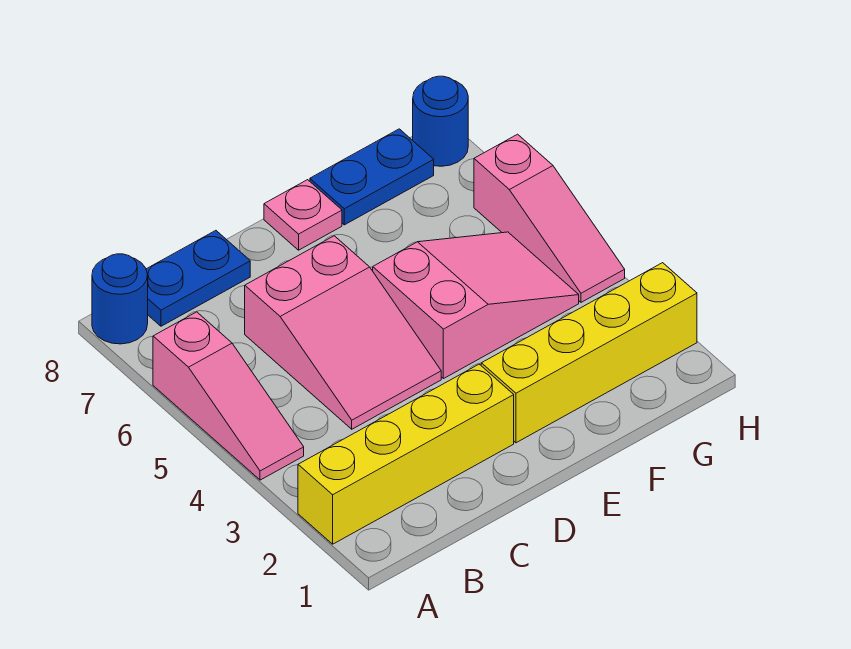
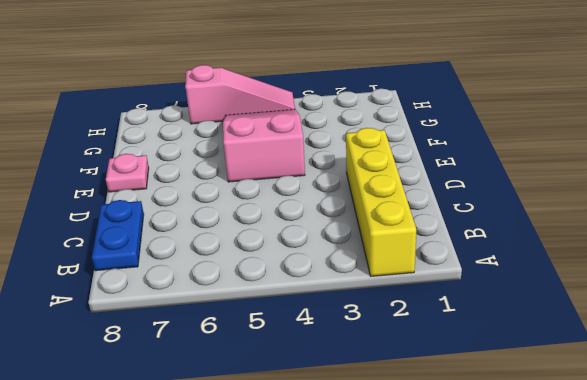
none -> pink slope A4:A6 level 1 top 6
none -> blue round brick A8 level 1

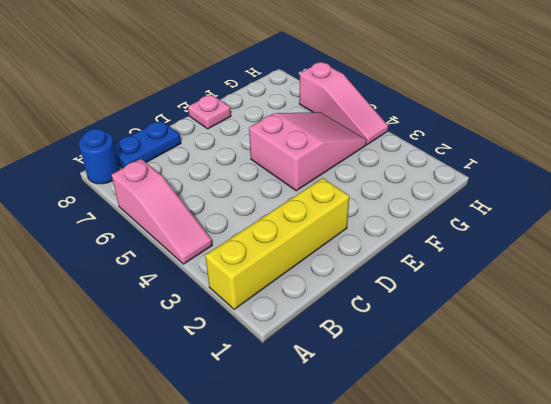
none -> pink slope C4:D6 level 1 top 6
none -> yellow brick E2:H2 level 1

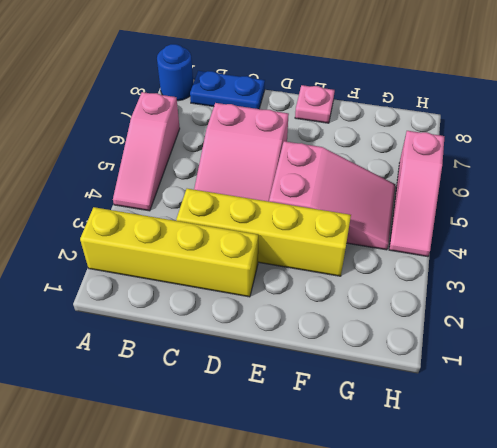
yellow brick C3:F3 level 1 -> yellow brick E2:H2 level 1
none -> blue plate F8:G8 level 1
none -> blue round brick H8 level 1

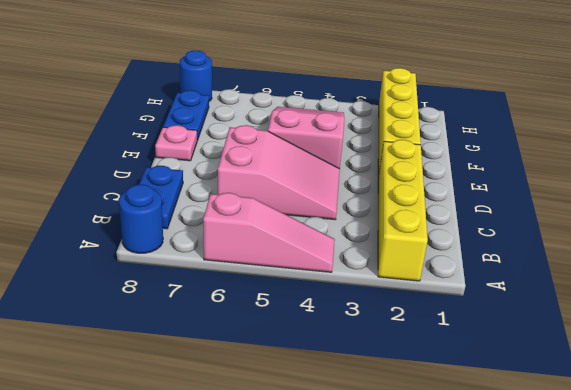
none -> pink slope H4:H6 level 1 top 6

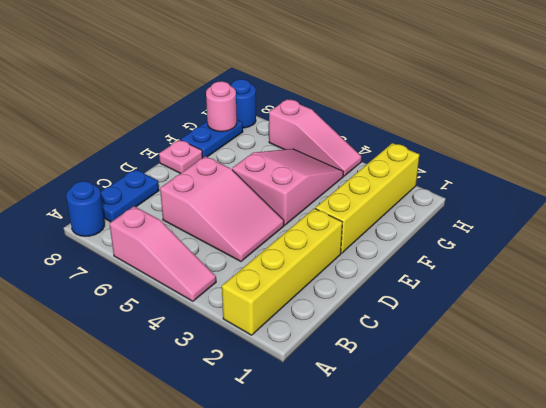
pink round brick G8 level 2 -> none

